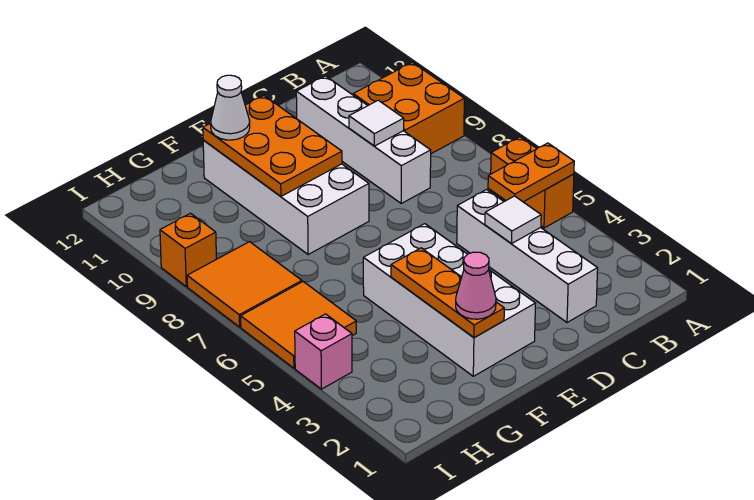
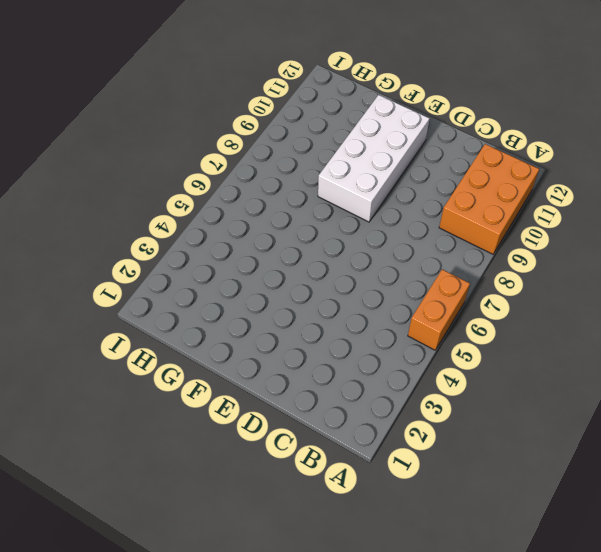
orange brick A9:B11 level 1 -> orange brick A9:B10 level 1
none -> white brick C2:C5 level 1
none -> white brick C8:C11 level 1
none -> white brick E2:F5 level 1

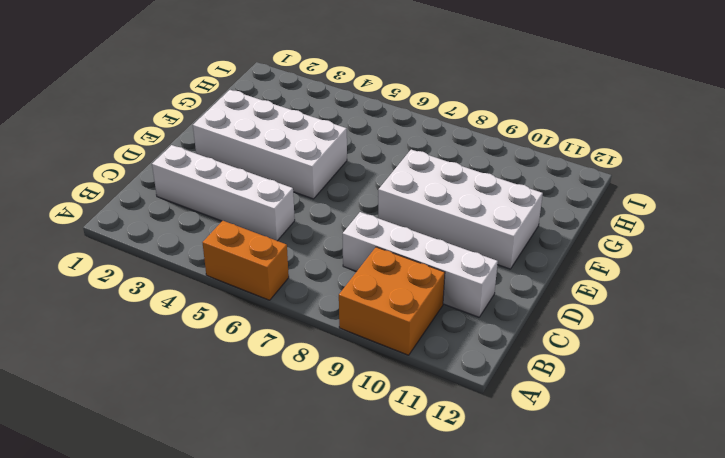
none -> orange tile H5:I6 level 1
none -> orange tile H7:I8 level 1
none -> pink brick I4 level 1

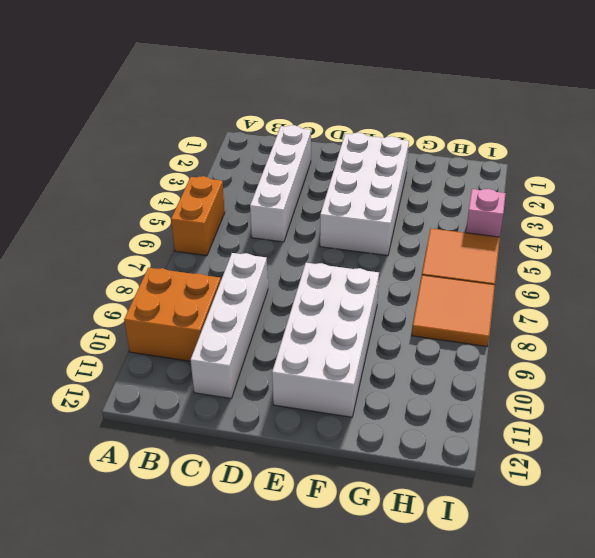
none -> orange brick I9 level 1
none -> orange plate A5:B5 level 2
none -> white tile C4 level 2

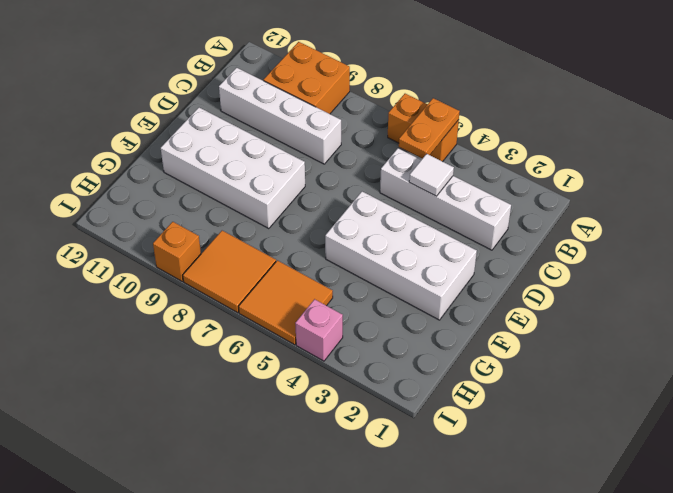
none -> white tile C9 level 2
none -> orange plate E9:F11 level 2
none -> orange plate F2:F4 level 2

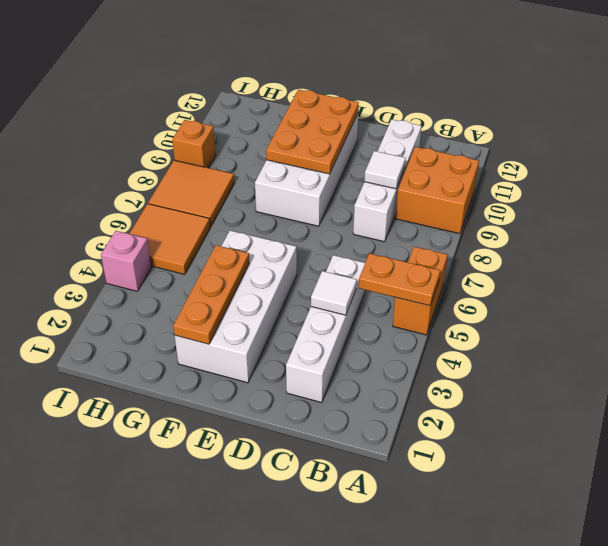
none -> pink cone F2 level 3
none -> white cone F11 level 3

